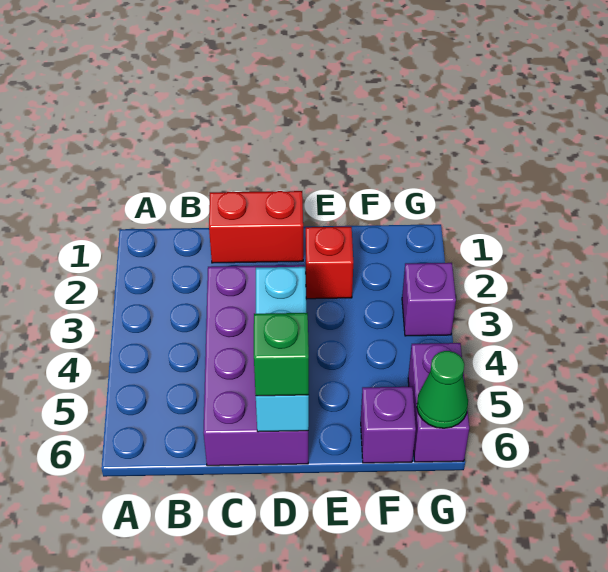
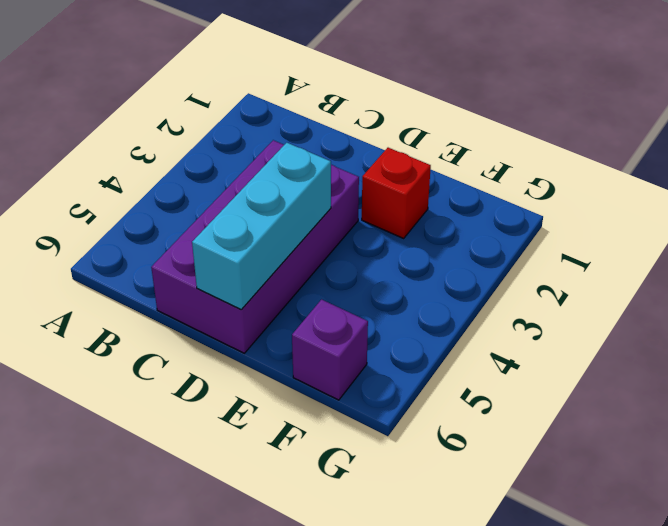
none -> red brick C1:D1 level 1
none -> purple brick G3 level 1

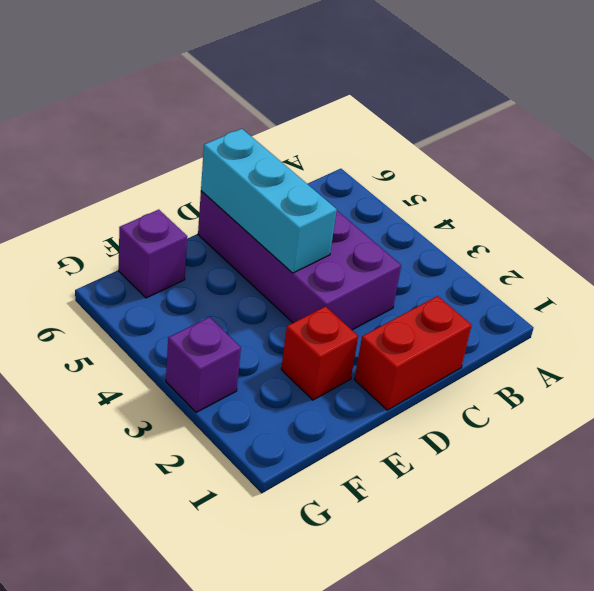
none -> purple brick G5:G6 level 1
none -> green cone G6 level 2

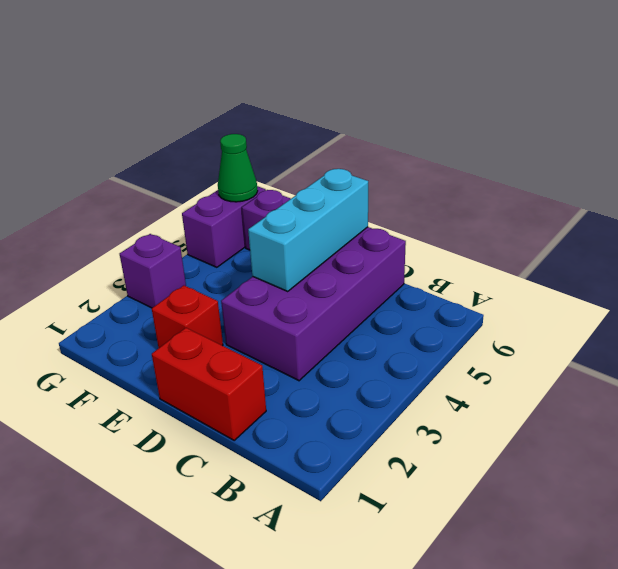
none -> green brick D6 level 3

